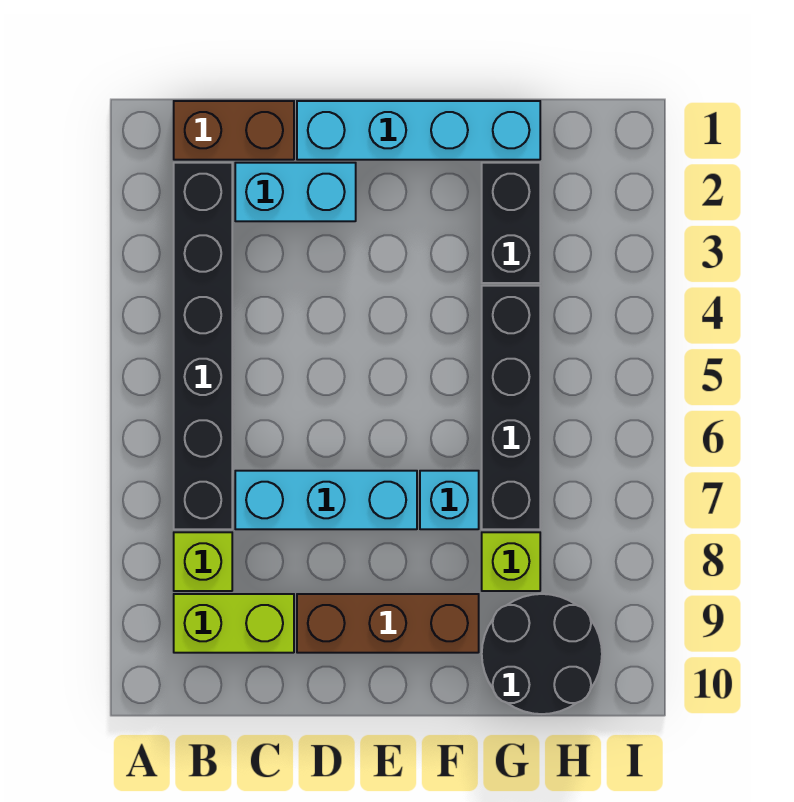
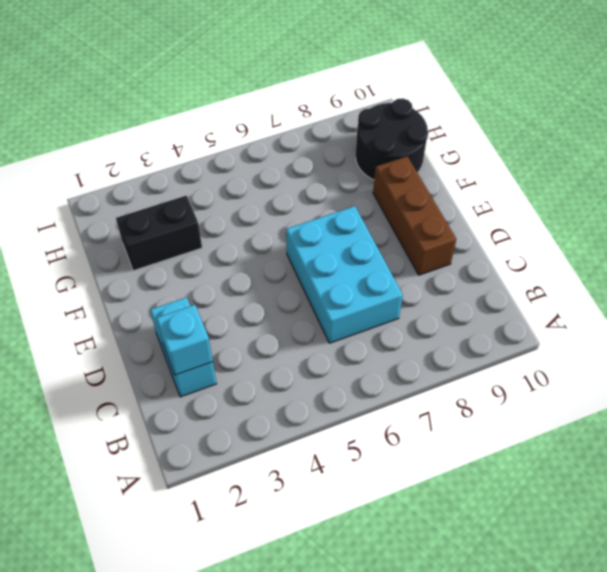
cyan brick C2 level 2 -> cyan brick F7 level 1
cyan brick C6:E7 level 1 -> cyan brick C7:E7 level 1
none -> brown brick B1:C1 level 1
none -> black brick B2:B7 level 1
none -> lime brick B8 level 1

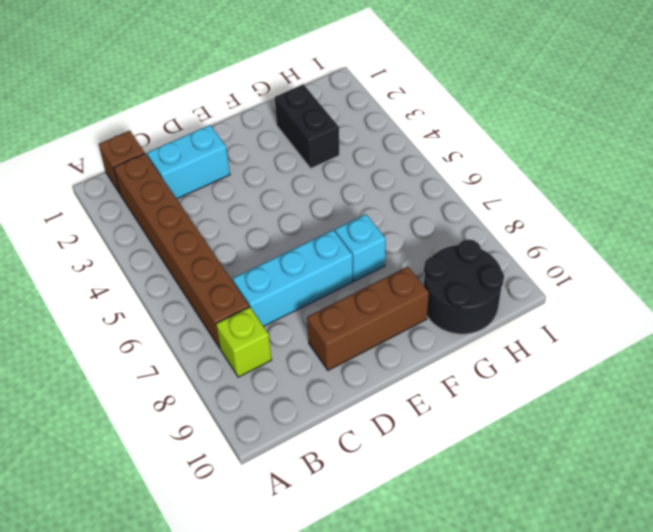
brown brick B1 level 1 -> brown brick B1:C1 level 1
brown brick B2:B7 level 1 -> black brick B2:B7 level 1
none -> lime brick B9:C9 level 1
none -> cyan brick D1:G1 level 1
none -> black brick G4:G7 level 1

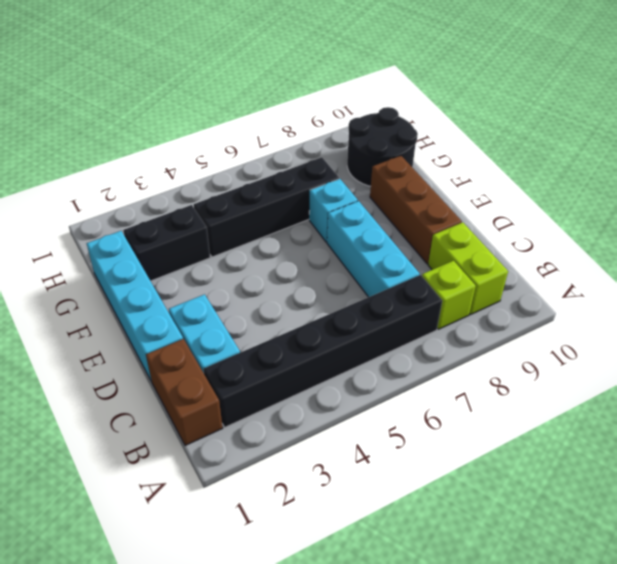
none -> lime brick G8 level 1

